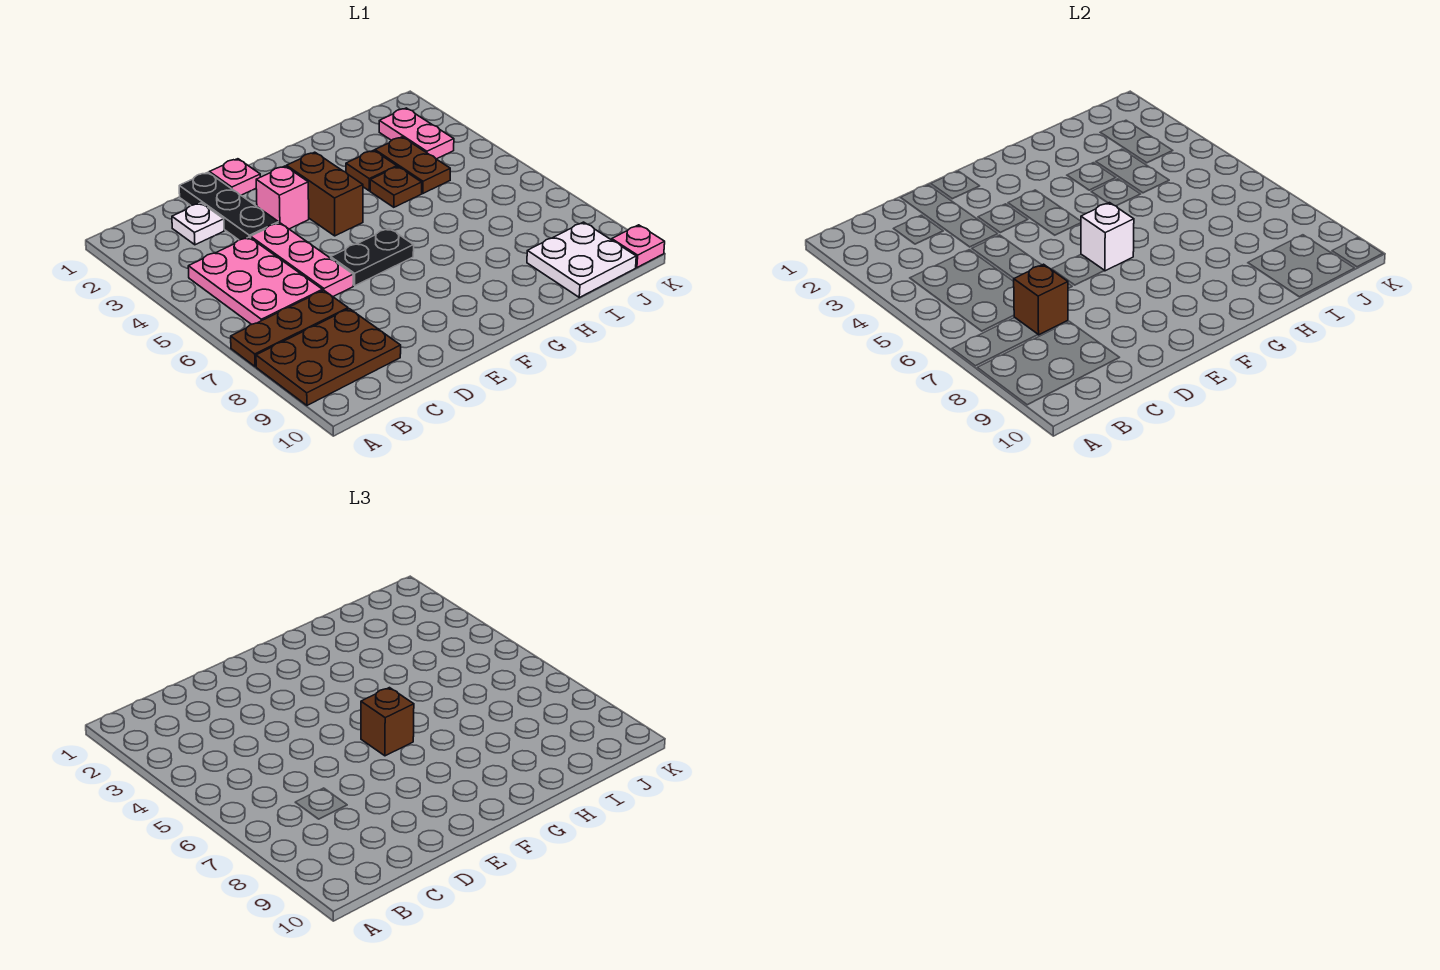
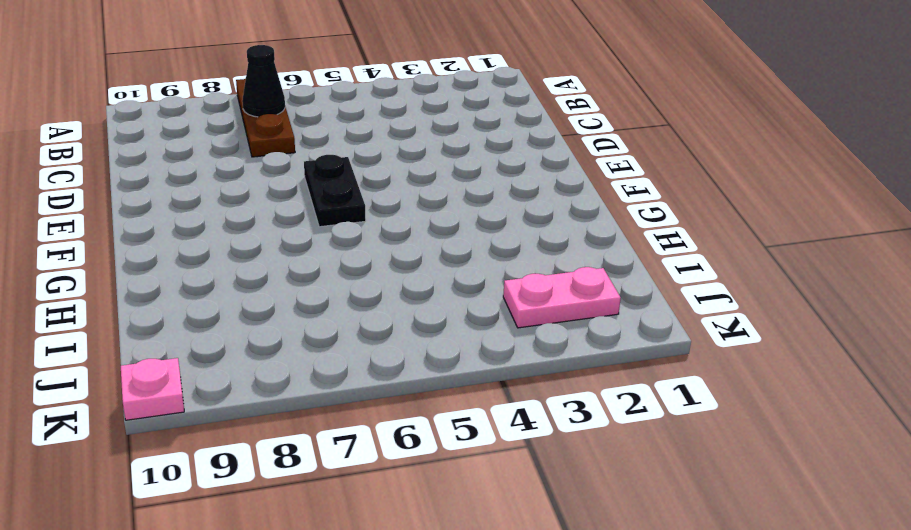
black cone B7 level 2 -> none
none -> brown plate A8:C9 level 1
none -> pink plate B4:C6 level 1
none -> white plate C2 level 1

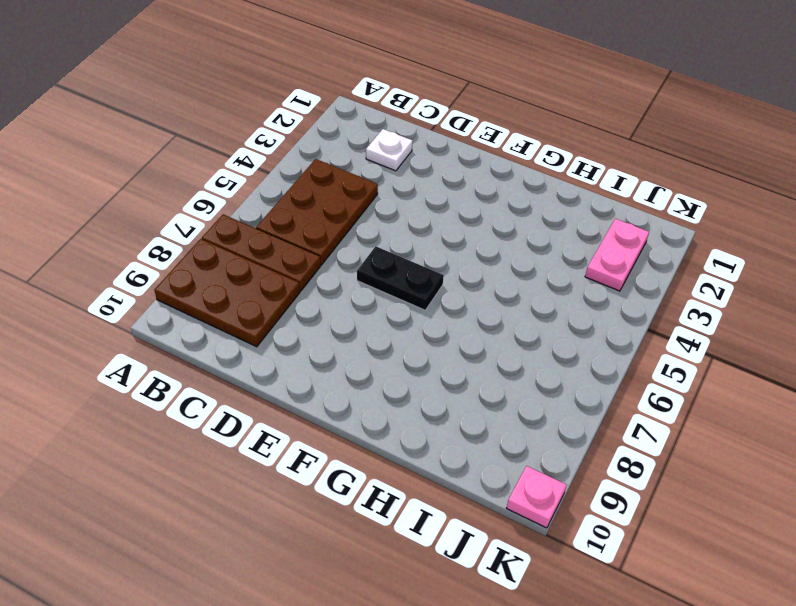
brown plate B4:C6 level 1 -> pink plate B4:C6 level 1
none -> black plate D1:D3 level 1
none -> pink plate D4:D6 level 1
none -> pink plate E1 level 1

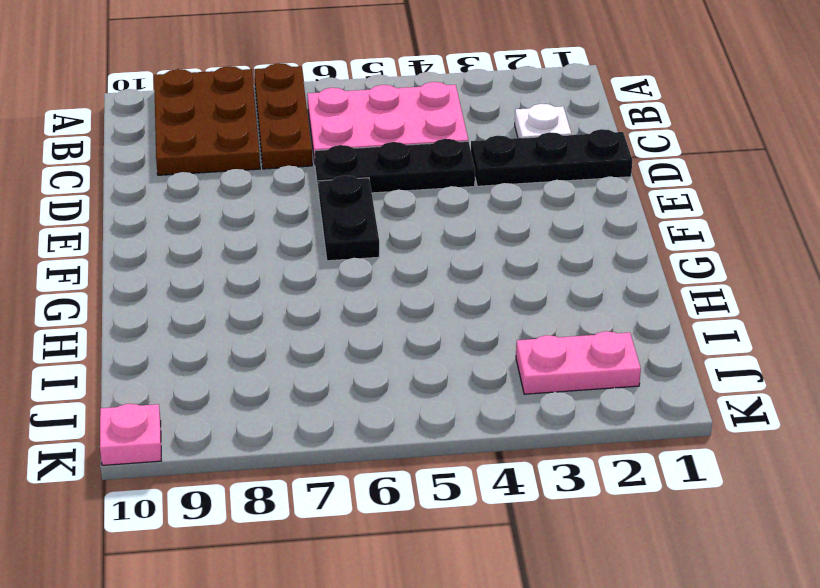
black plate D4:D6 level 1 -> pink plate D4:D6 level 1
none -> pink plate E1 level 1
none -> pink brick E3 level 1
none -> brown brick F3:F4 level 1

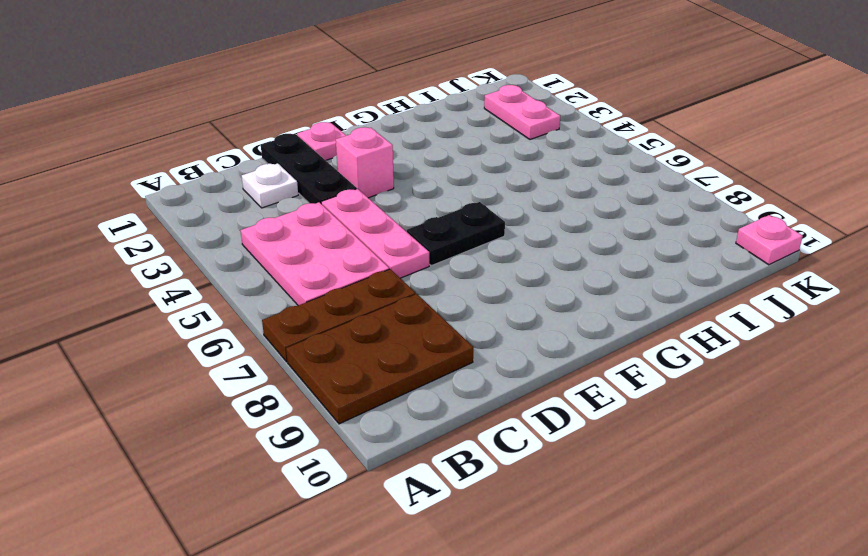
none -> brown brick F3:F4 level 1
none -> brown plate H3 level 1
none -> brown plate H4 level 1

